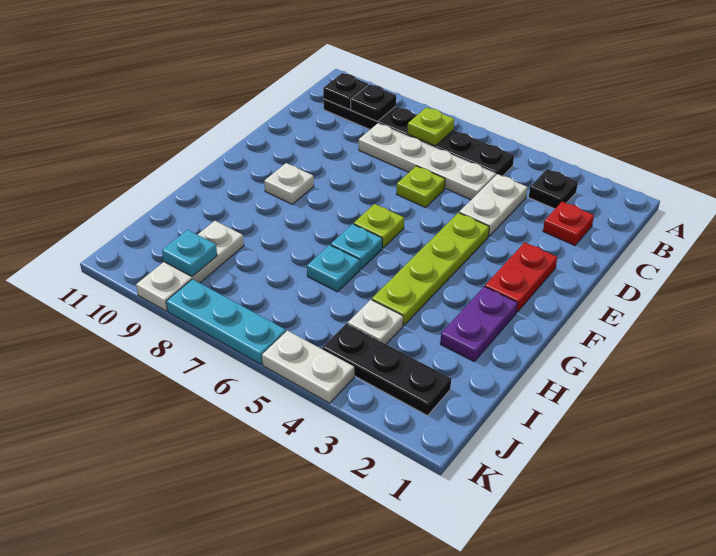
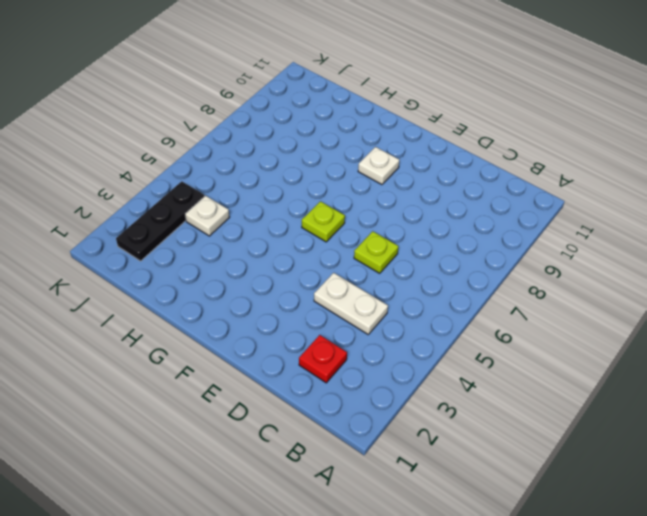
none -> black plate B3 level 1
none -> black plate B5:B10 level 1
none -> white plate C5:C8 level 1

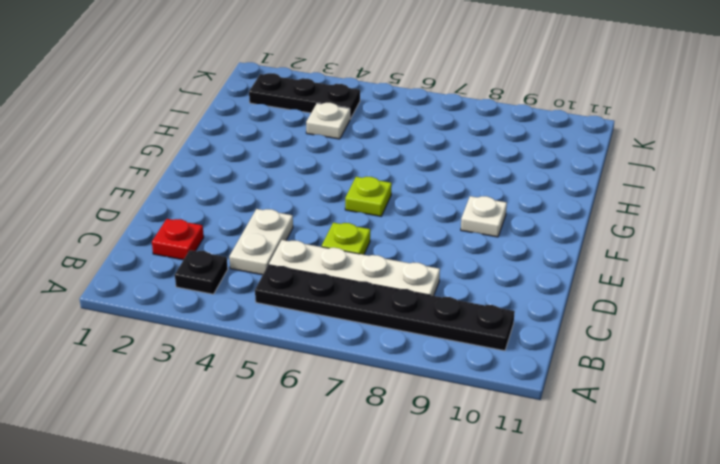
none -> red plate E2:F2 level 1
none -> lime plate E4:H4 level 1
none -> purple plate G2:H2 level 1

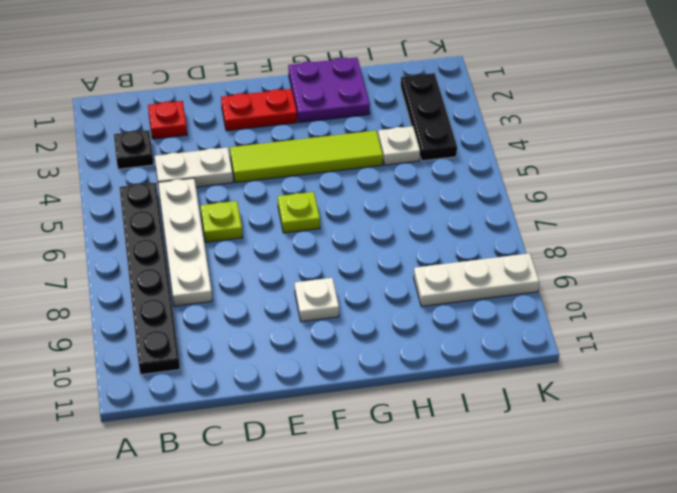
lime tile E4:H4 level 1 -> lime plate E4:H4 level 1
purple plate G1:H2 level 1 -> purple plate G2:H2 level 1
none -> cyan plate G6 level 1
none -> cyan plate H6 level 1
none -> white plate K4:K5 level 1

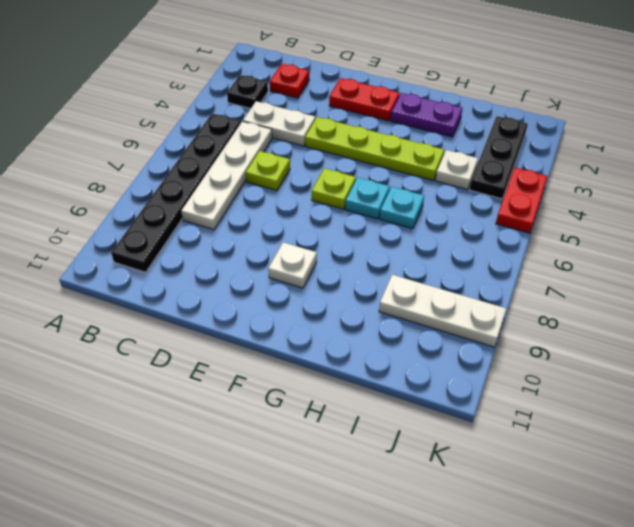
red plate K4:K5 level 1 -> white plate K4:K5 level 1
none -> cyan plate K6:K8 level 1
none -> lime plate B7 level 2
none -> black plate B9 level 2

